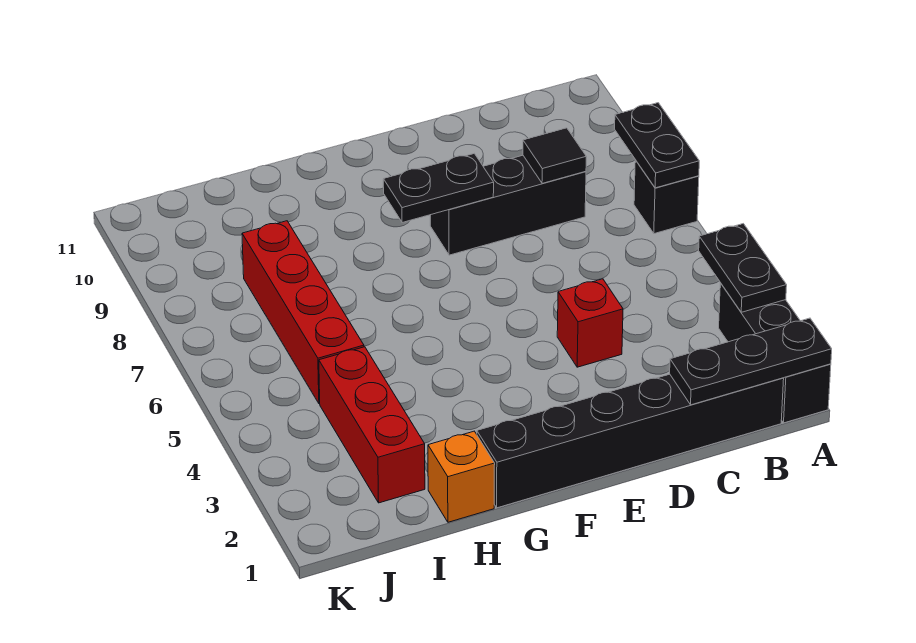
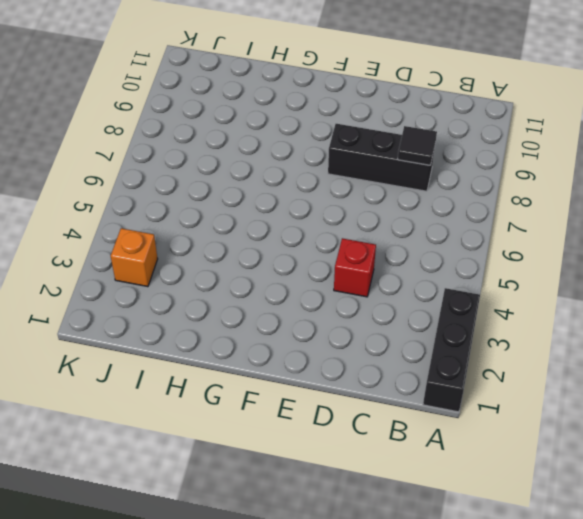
orange brick J3 level 1 -> orange brick H1 level 1
none -> black brick A7 level 1
none -> black brick B1:G1 level 1
none -> red brick I2:I4 level 1

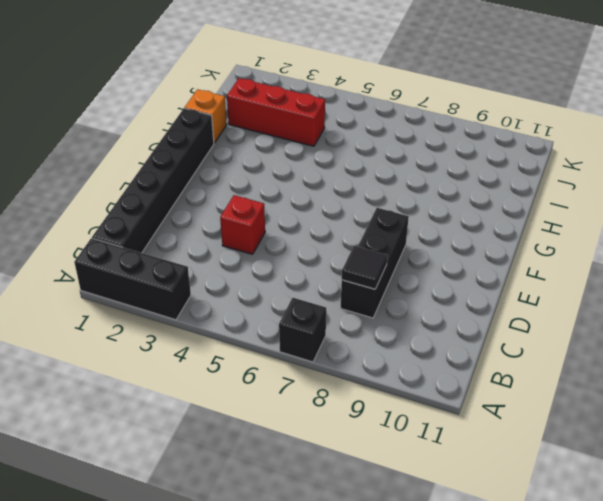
none -> red brick I5:I8 level 1
none -> black plate A1:C1 level 2
none -> black plate A3:A4 level 2

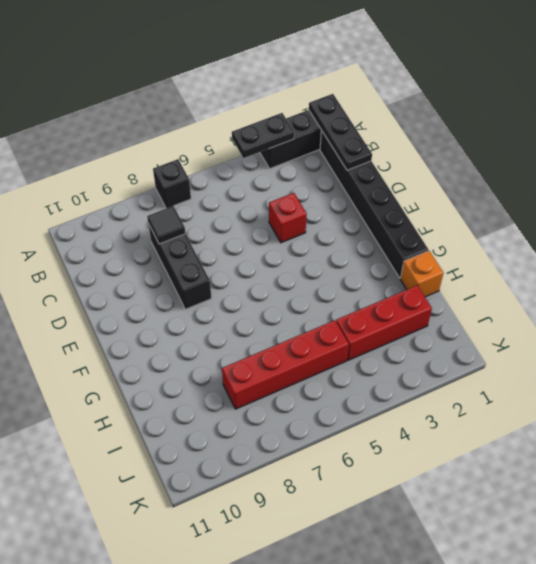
none -> black plate A7:A8 level 2
none -> black plate E8:F8 level 2

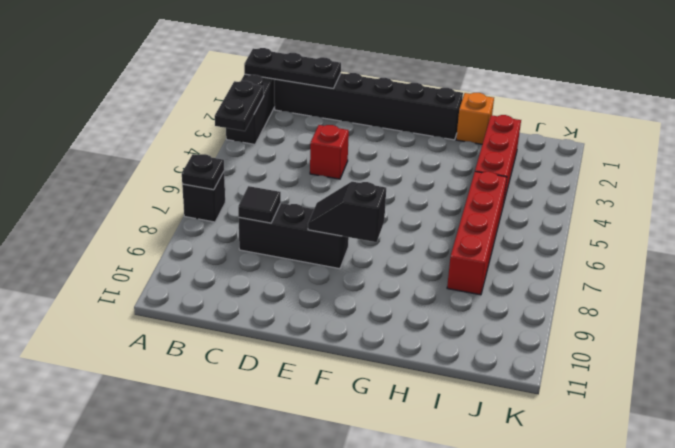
black plate A7 level 2 -> black plate A7:A8 level 2
black slope E8:F8 level 2 top F -> black plate E8:F8 level 2

